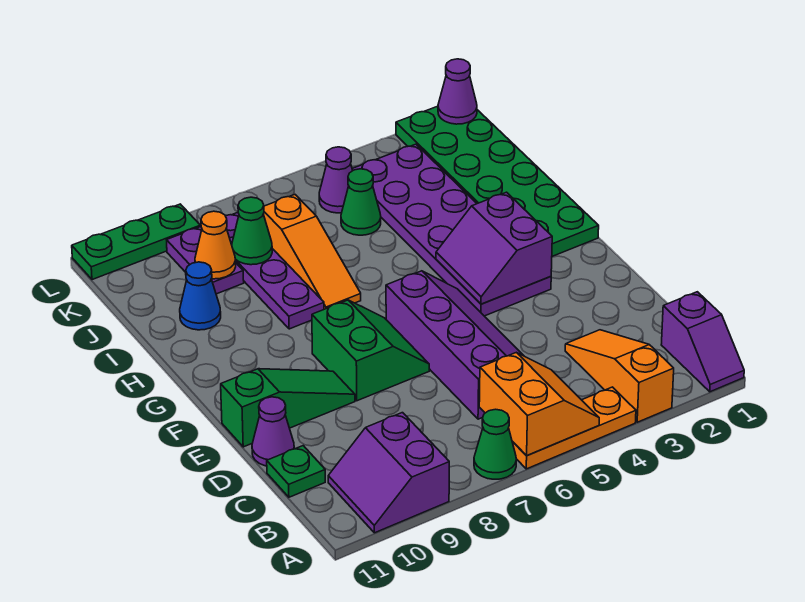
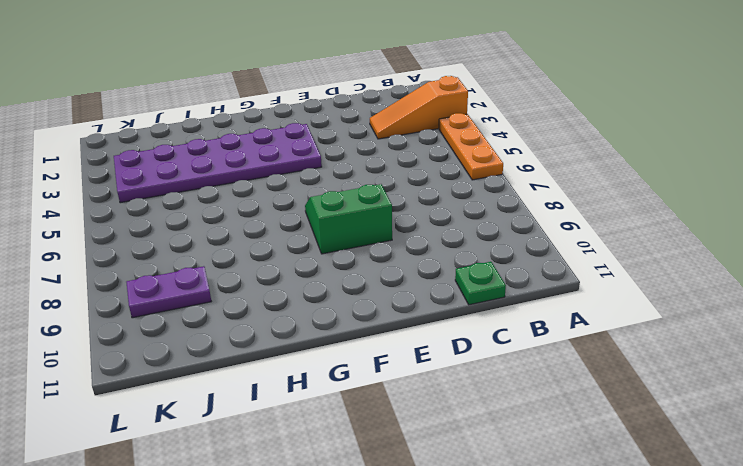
none -> purple slope A1:B1 level 1 top B
none -> green cone A7 level 1
none -> purple slope A9:B10 level 1 top 9

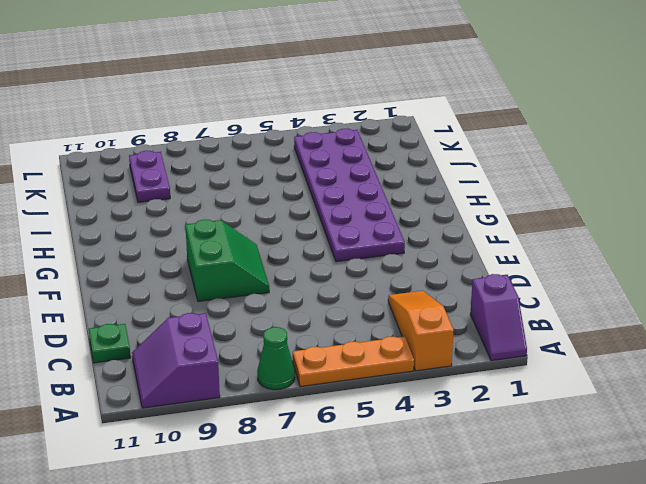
none -> purple slope C5:F6 level 1 top 6
none -> purple cone D11 level 1
none -> green slope E9:E11 level 1 top 11

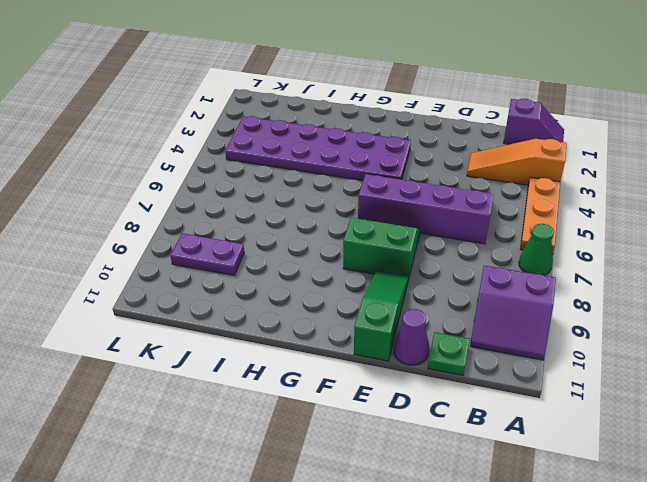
none -> green plate G1:L2 level 1
none -> orange slope H7:J7 level 1 top J
none -> purple plate H8:K8 level 1

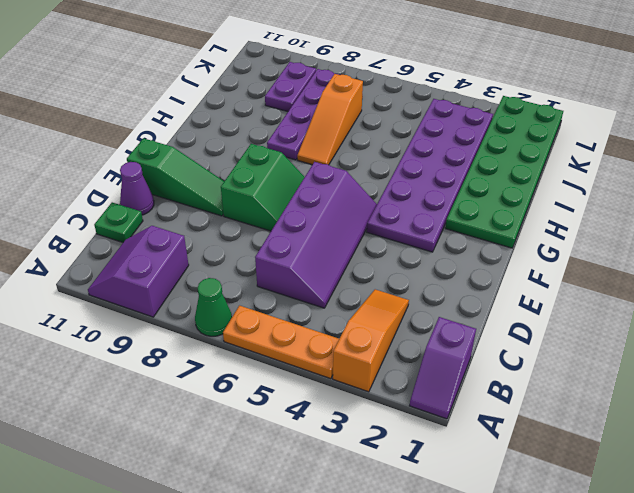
none -> blue cone I10 level 1
none -> green cone J5 level 1
none -> purple cone K5 level 1

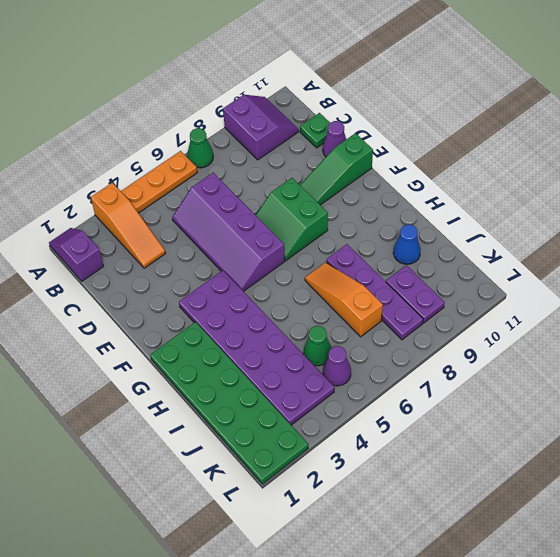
none -> green plate L9:L11 level 1
none -> orange slope A5:B6 level 2 top 6
none -> purple slope F3:G4 level 2 top 3

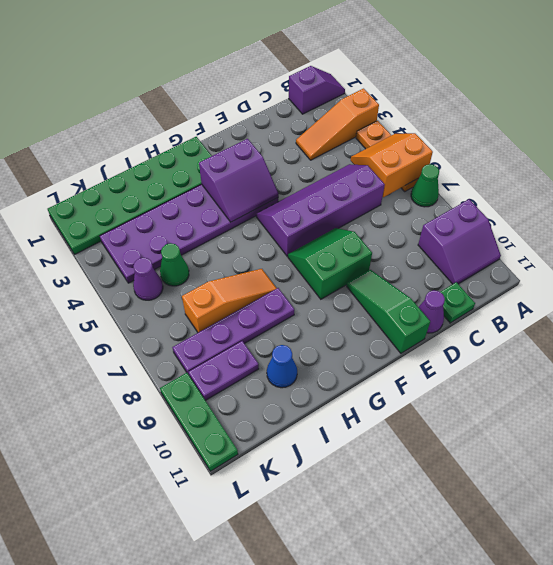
none -> green cone J8 level 2
none -> orange cone J9 level 2
none -> purple cone L1 level 2

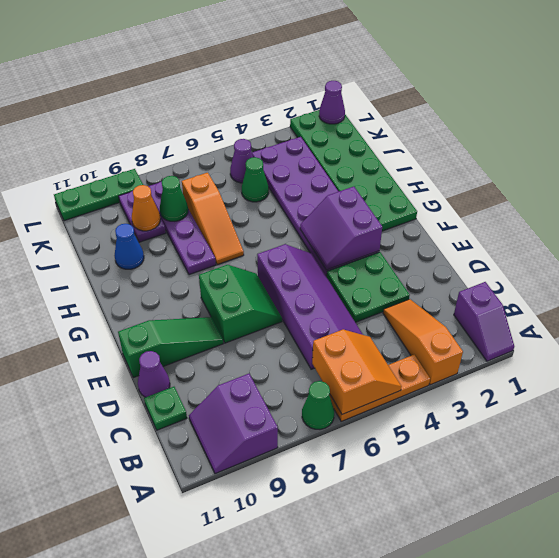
green plate D3:E4 level 1 -> none

